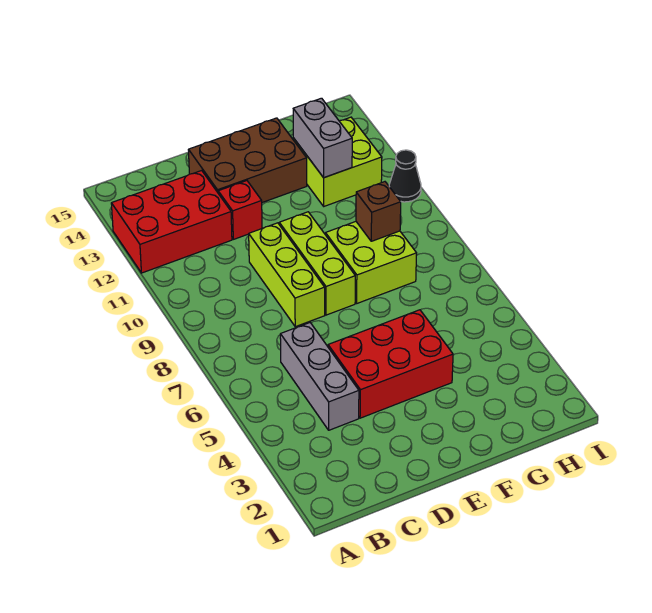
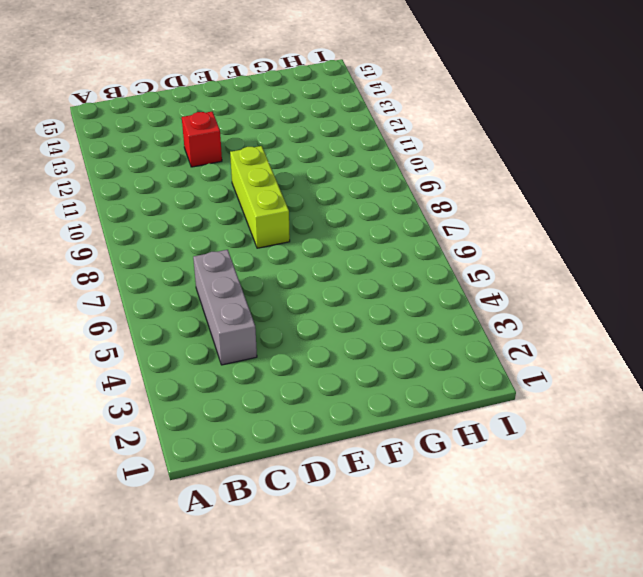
none -> red brick A12:C13 level 1
none -> red brick D4:F5 level 1
none -> lime brick D8:D10 level 1

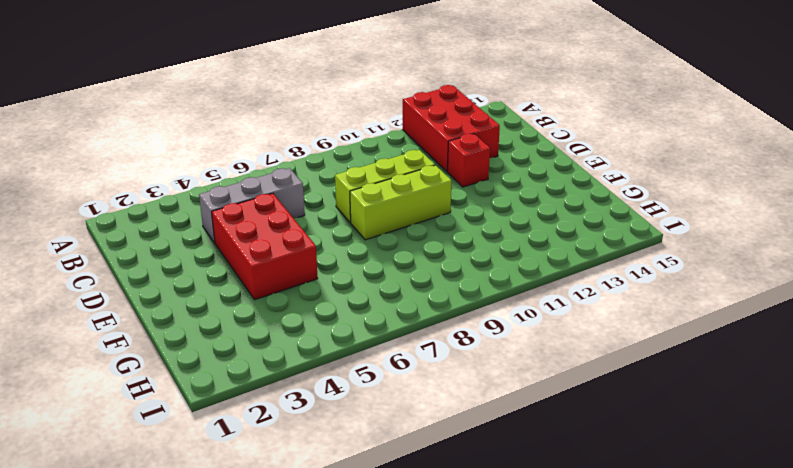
none -> brown brick D13:F14 level 1
none -> lime brick F8:G9 level 1
none -> lime brick G12:H13 level 1

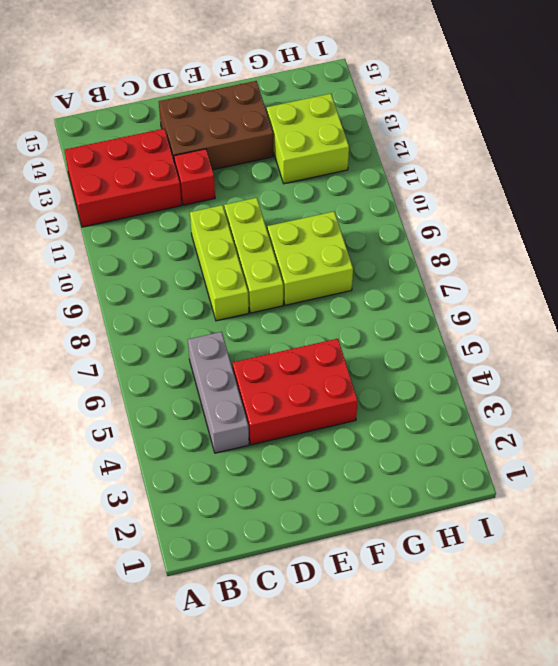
none -> black cone I11 level 1
none -> brown brick G9 level 2
none -> grey brick G12:G13 level 2

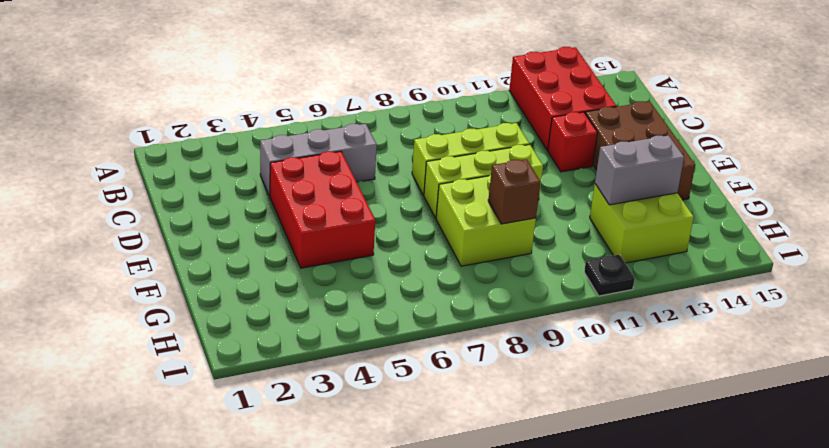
black plate I11 level 1 -> black cone I11 level 1

